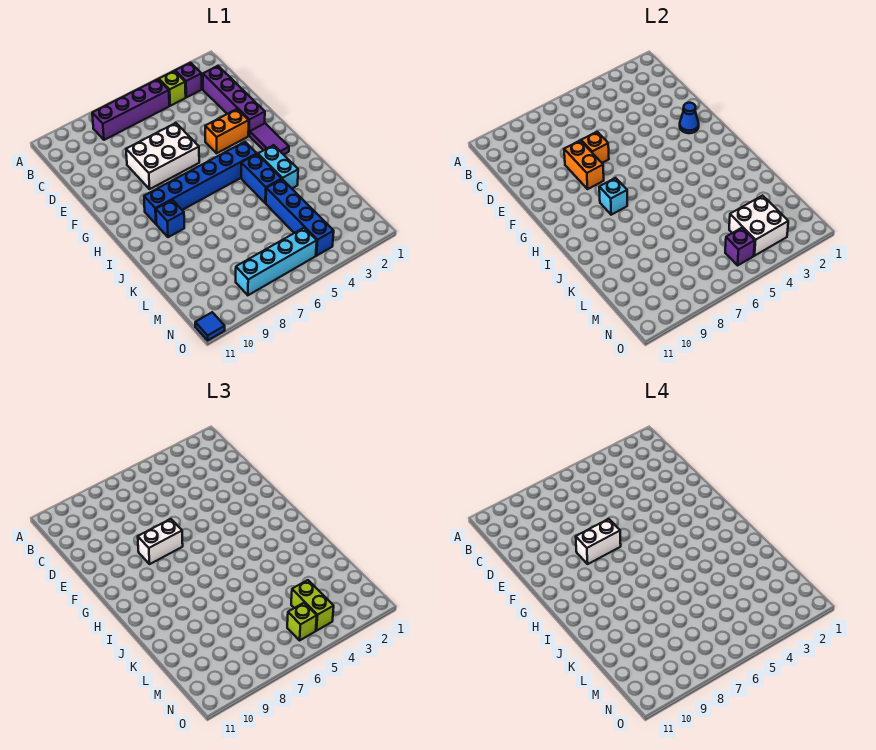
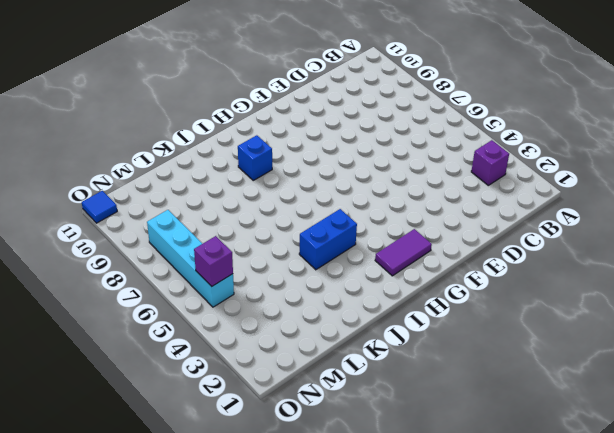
none -> lime brick B4 level 1
none -> purple brick B5:B8 level 1
none -> purple brick C2:F2 level 1

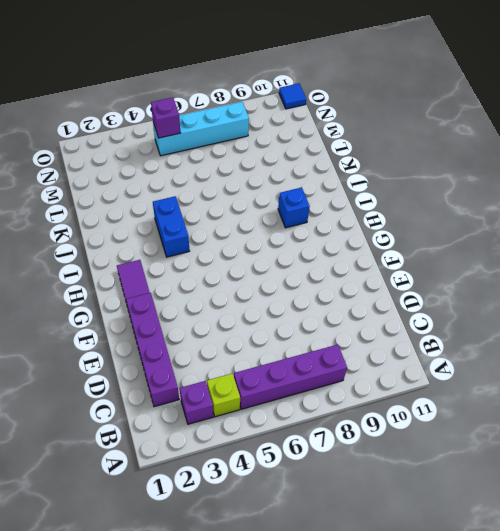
none -> white brick E6:F8 level 1
none -> orange brick F3:F4 level 1
none -> blue brick H4:H9 level 1

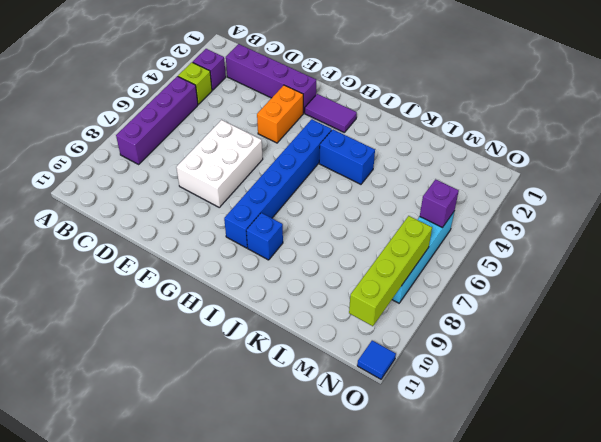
lime brick N7:N10 level 2 -> none
none -> cyan brick I3:J3 level 1
none -> blue brick K4:N4 level 1
none -> orange brick E7 level 2

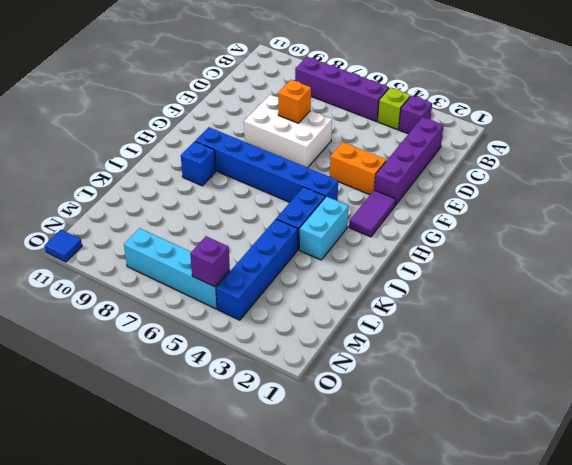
none -> orange brick E8:F8 level 2
none -> blue cone F2 level 2
none -> cyan brick H8 level 2

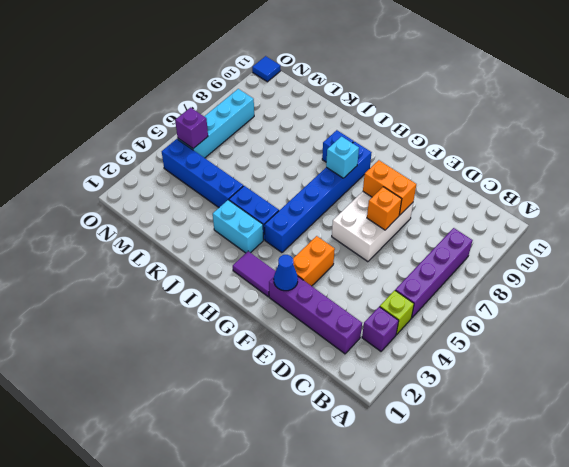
none -> white brick M3:N4 level 2
none -> white brick F7:F8 level 3
none -> lime brick M4:N4 level 3

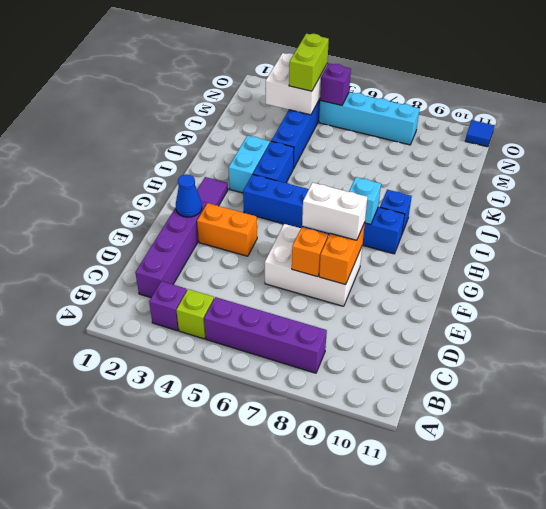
none -> lime brick N5 level 3
none -> white brick F7:F8 level 4

